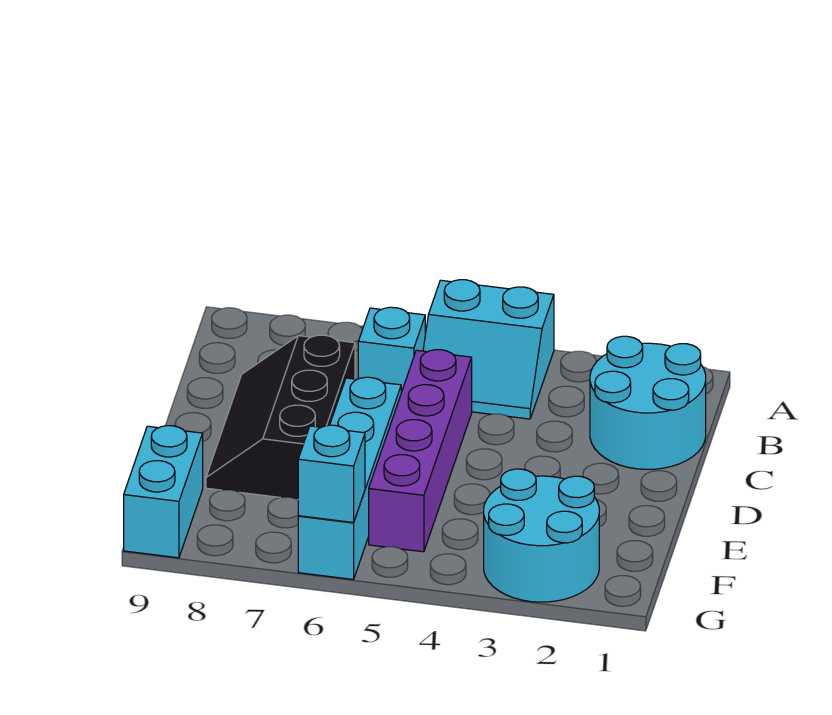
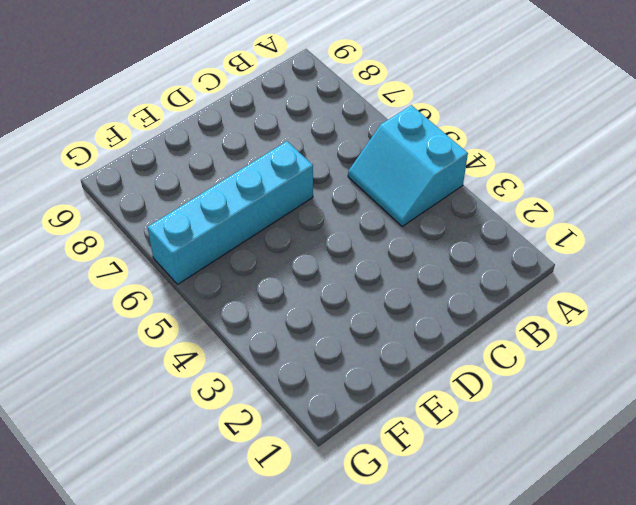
none -> cyan round brick B1:C2 level 1
none -> cyan brick B6 level 1

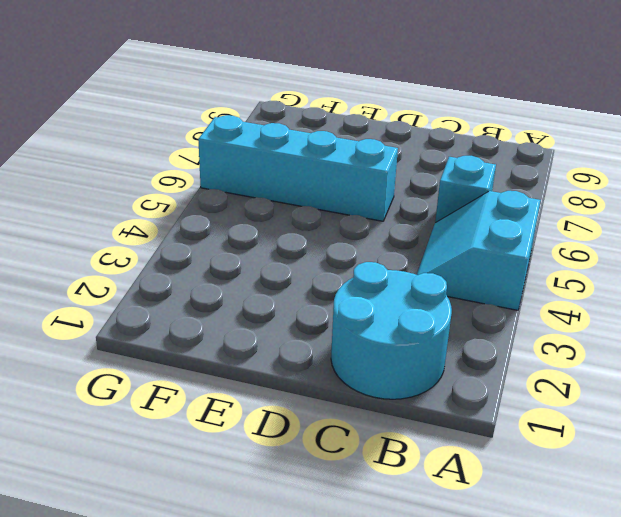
none -> purple brick C5:F5 level 1
none -> black slope C7:E8 level 1 top 7

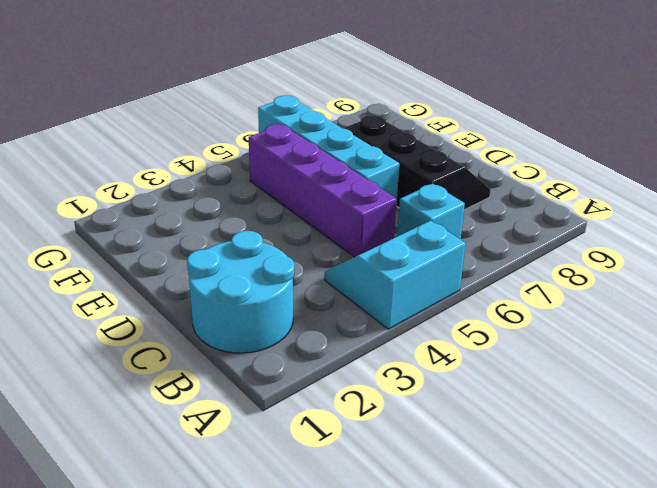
none -> cyan round brick F2:G3 level 1
none -> cyan brick F9:G9 level 1

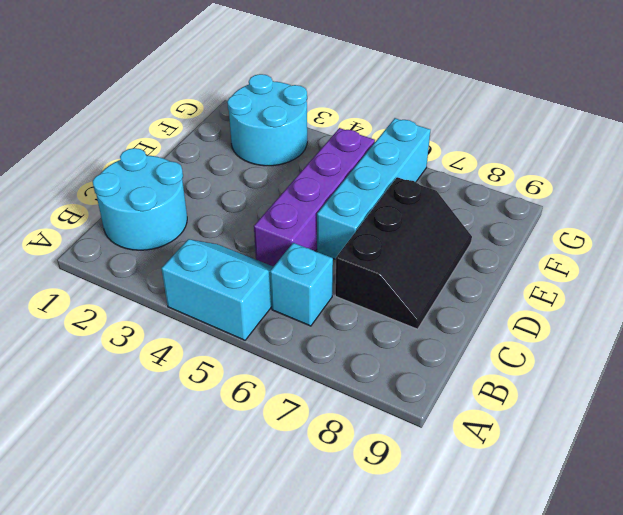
none -> cyan brick F9:G9 level 1
none -> cyan brick G6 level 2

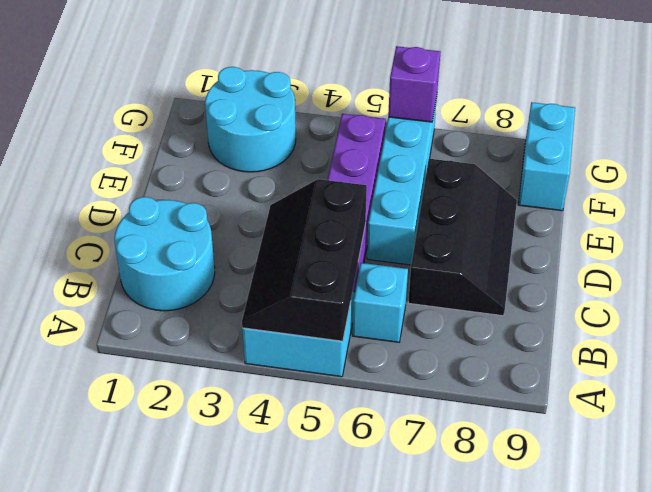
black slope A4:C5 level 2 top 5 -> none
purple brick G6 level 2 -> cyan brick G6 level 2

